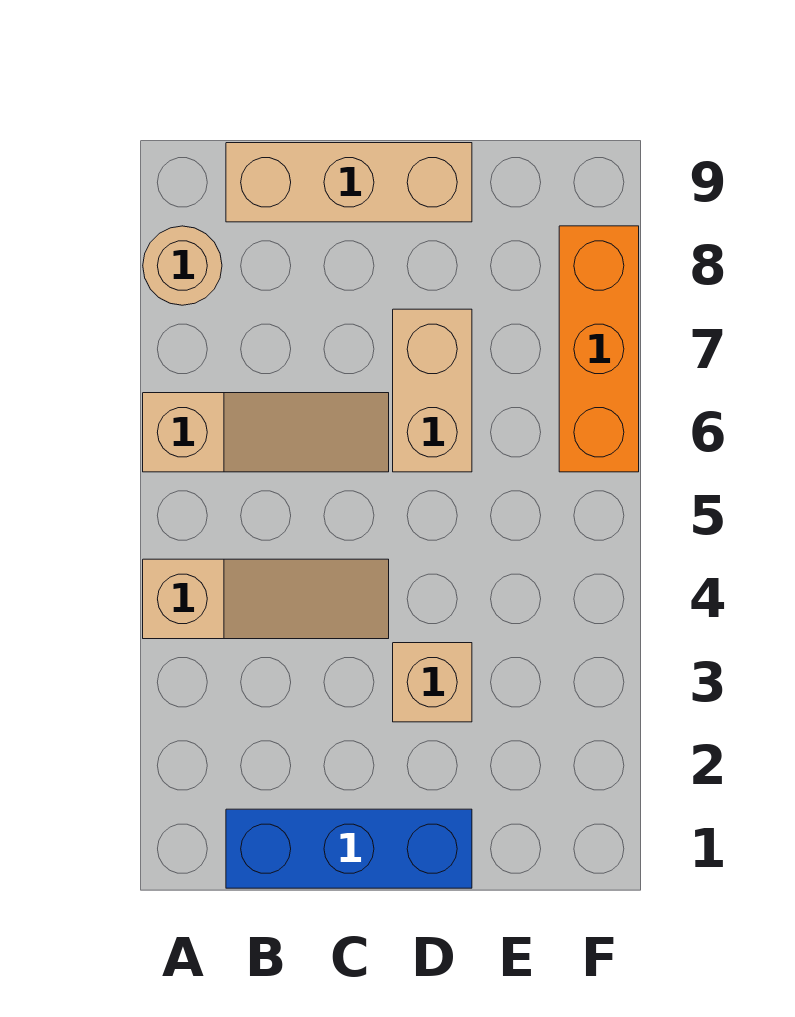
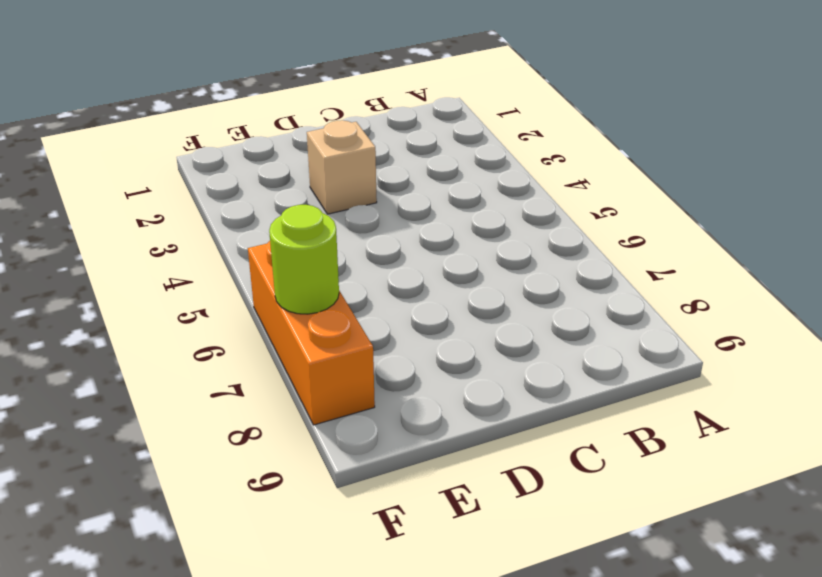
lime round brick F7 level 2 -> none
none -> tan slope A4:C4 level 1 top A
none -> tan slope A6:C6 level 1 top A

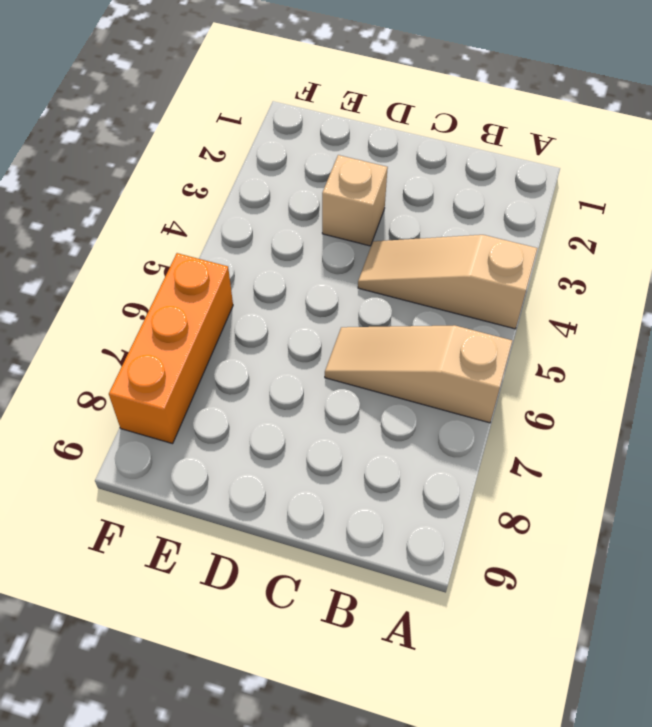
none -> tan round brick A8 level 1
none -> blue brick B1:D1 level 1

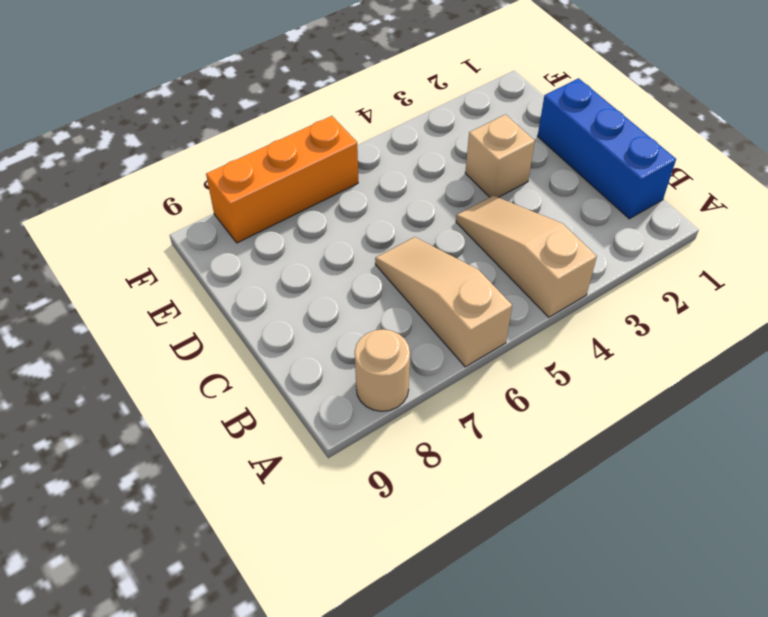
none -> tan brick B9:D9 level 1
none -> tan brick D6:D7 level 1

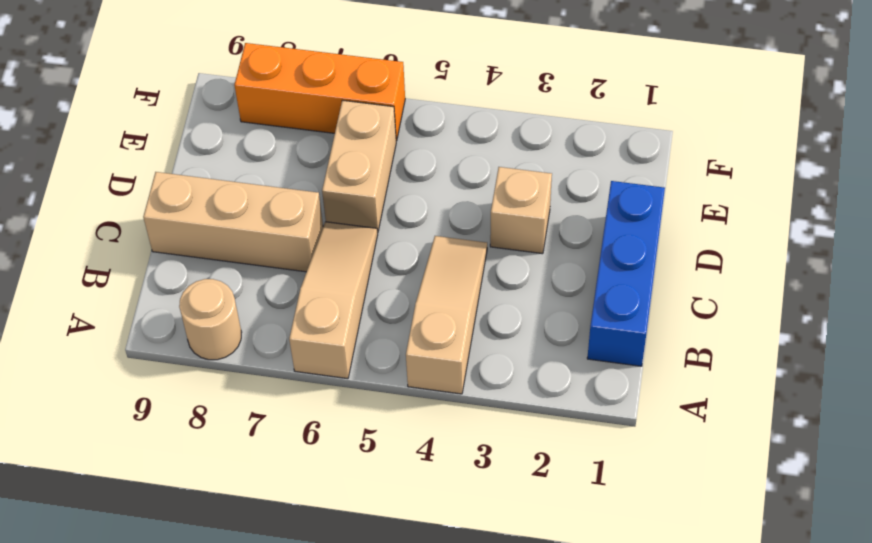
tan brick C7:C9 level 1 -> tan brick B9:D9 level 1
tan brick D6:E6 level 1 -> tan brick D6:D7 level 1

